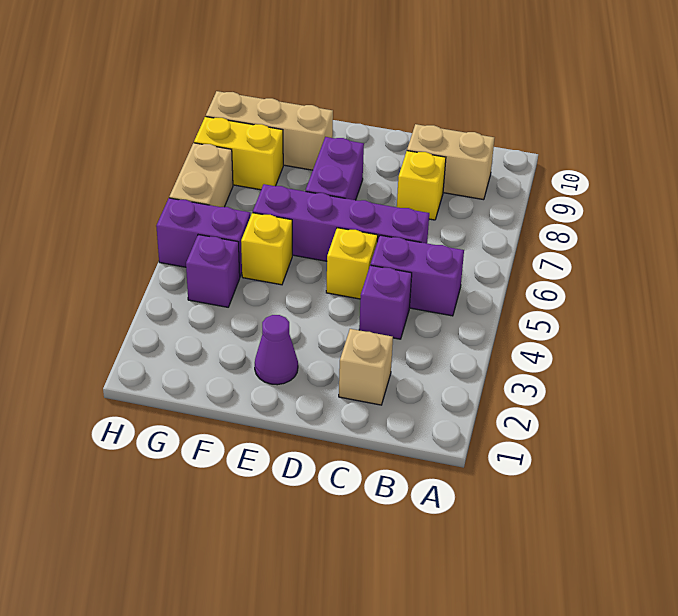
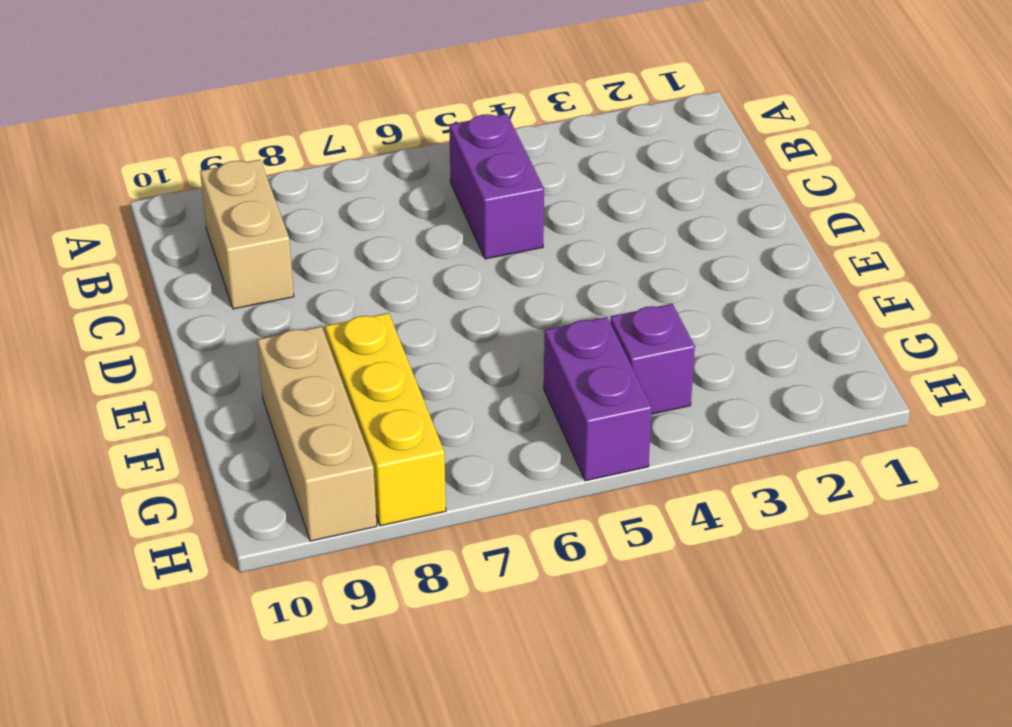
yellow brick F8:H8 level 1 -> yellow brick G8:H8 level 1
none -> tan brick C2 level 1
none -> purple brick C4 level 1
none -> purple brick C6:F6 level 1

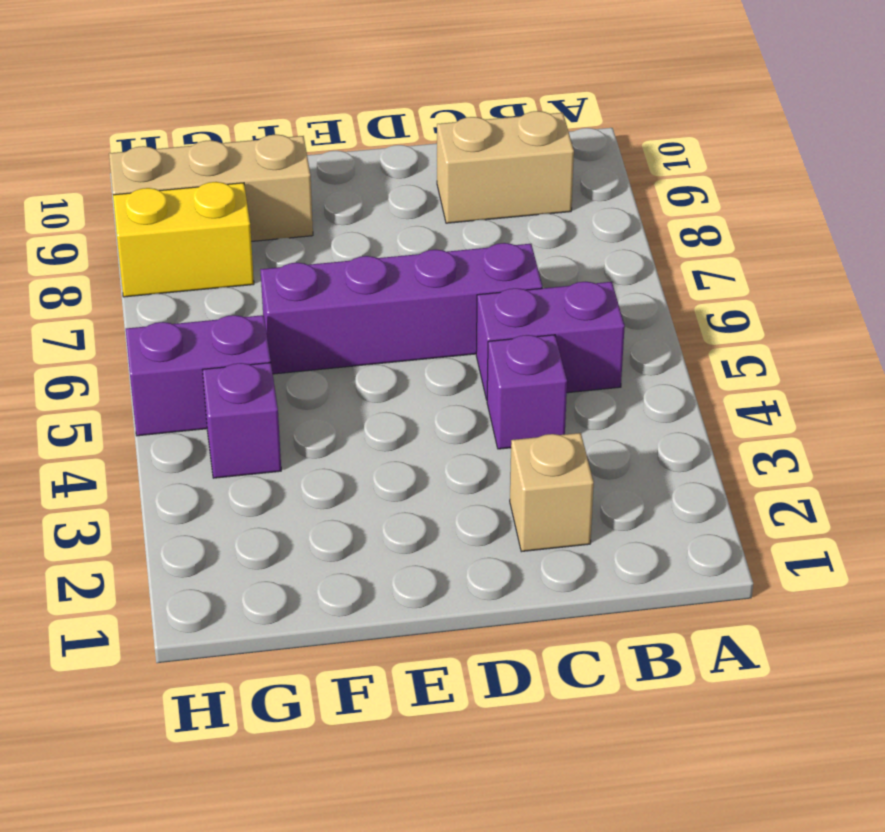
none -> yellow brick C8 level 1
none -> yellow brick D5 level 1
none -> purple cone E2 level 1

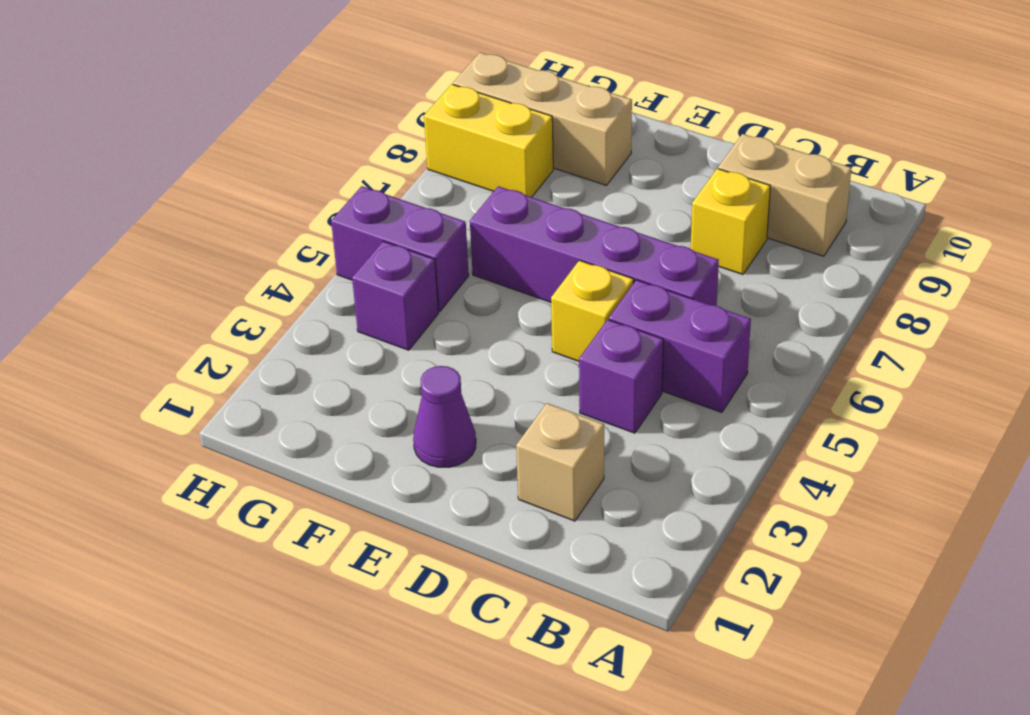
none -> purple brick E7:E8 level 1
none -> yellow brick F5 level 1
none -> tan brick H6:H7 level 1

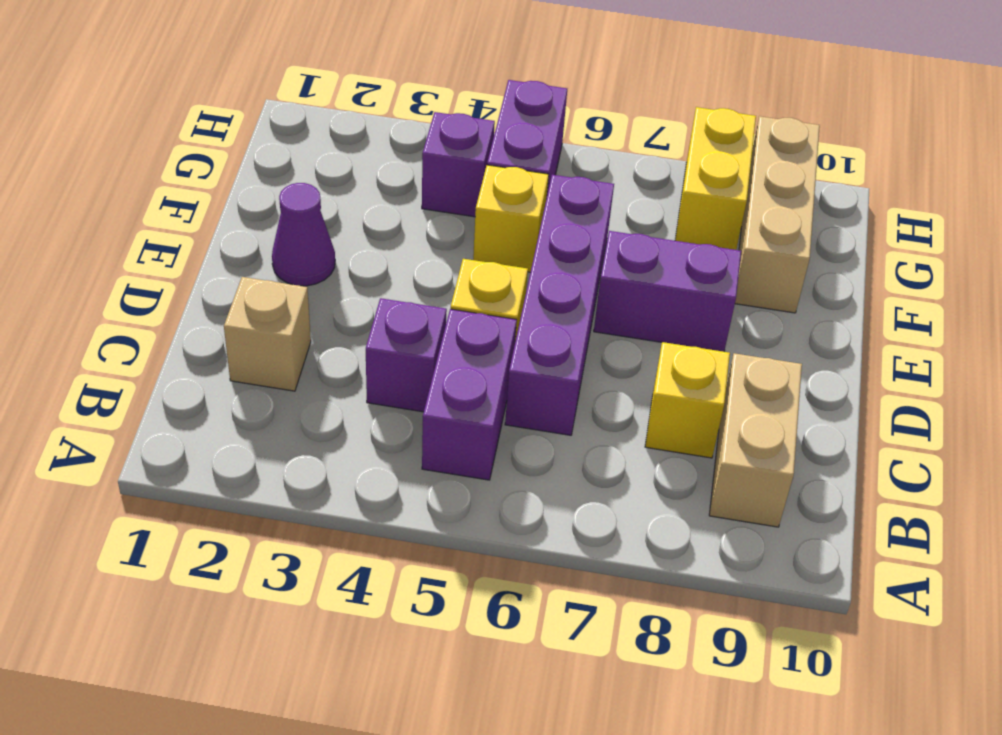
none -> tan brick H6:H7 level 1

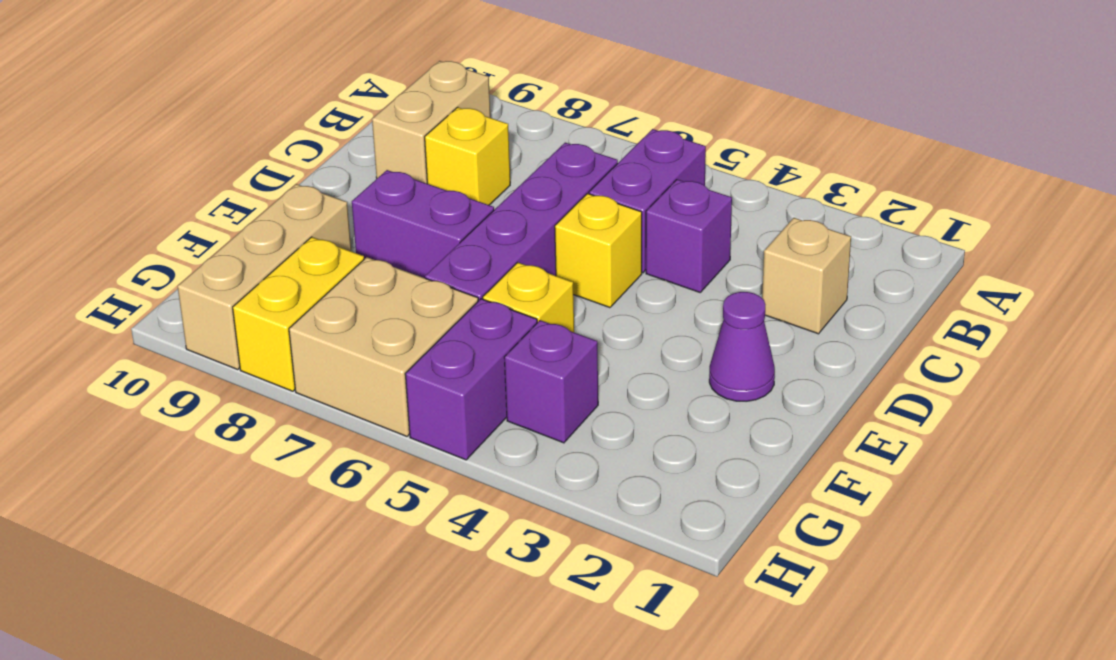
tan brick G6:H7 level 1 -> tan brick H6:H7 level 1

